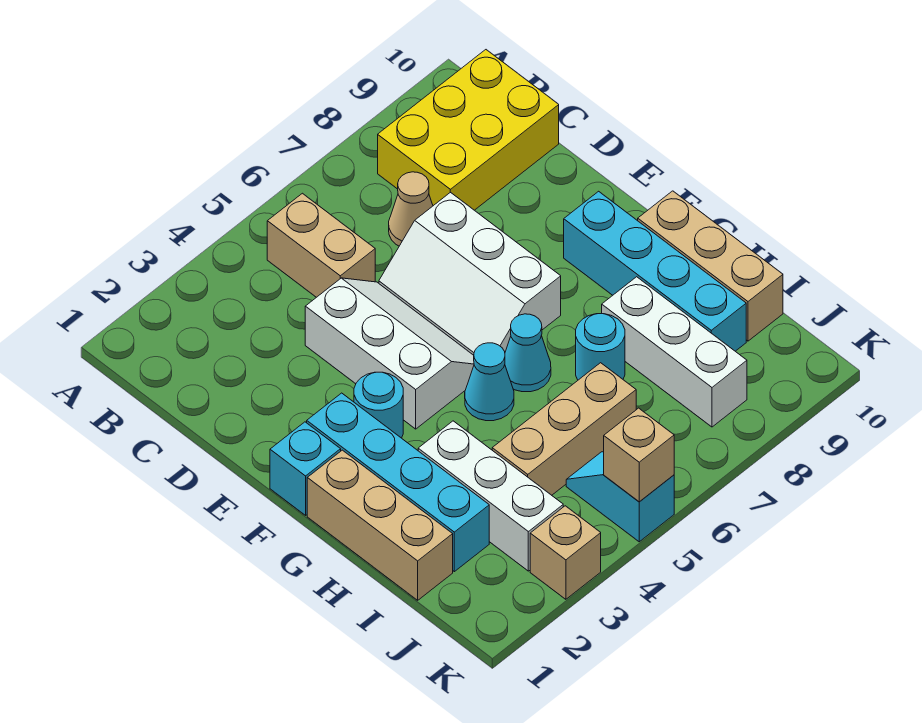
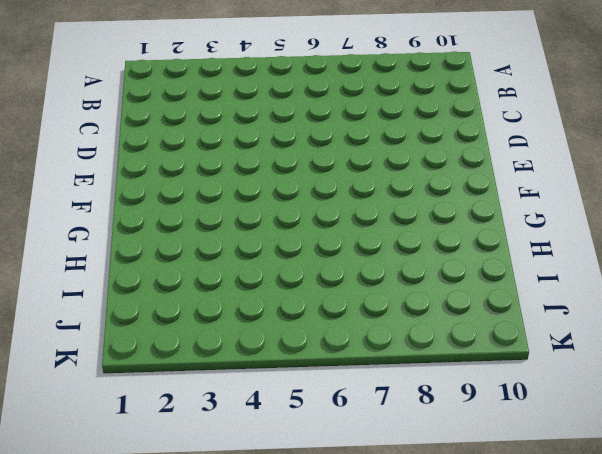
none -> tan brick B5:C5 level 1
none -> yellow brick B8:C10 level 1
none -> tan cone C7 level 1

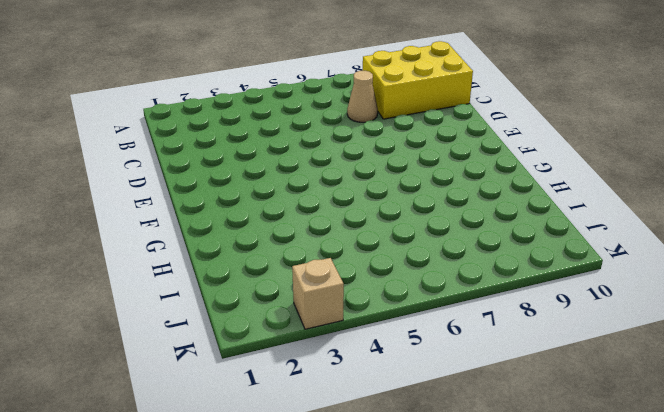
none -> tan brick B5:C5 level 1
none -> white slope D4:F5 level 1 top 4
none -> white slope D6:F7 level 1 top 7

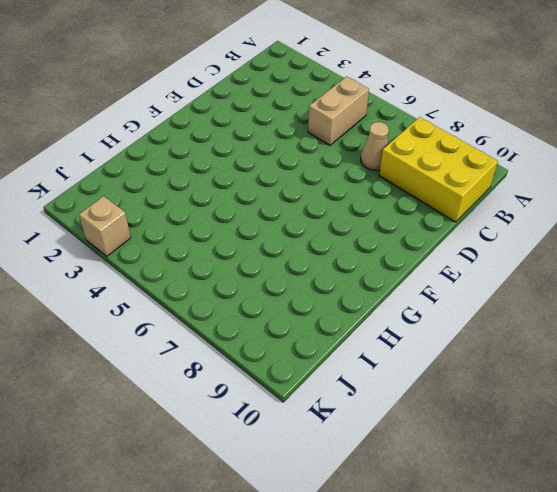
none -> white slope D4:F5 level 1 top 4
none -> white slope D6:F7 level 1 top 7
none -> cyan brick F1 level 1

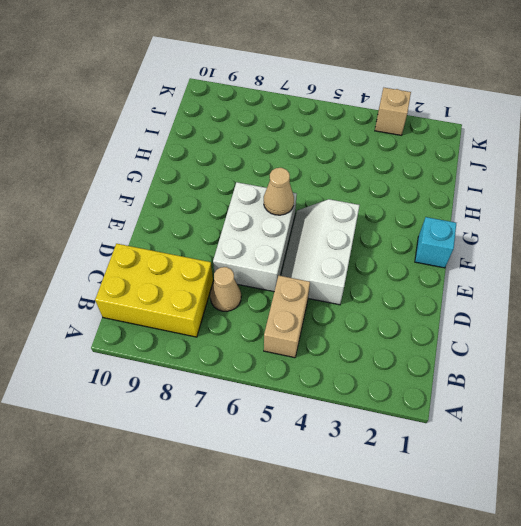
white brick D6:F7 level 1 -> white slope D6:F7 level 1 top 7
tan cone F6 level 2 -> none
none -> cyan brick F2:I2 level 1
none -> cyan round brick F3 level 1
none -> cyan brick F9:I9 level 1

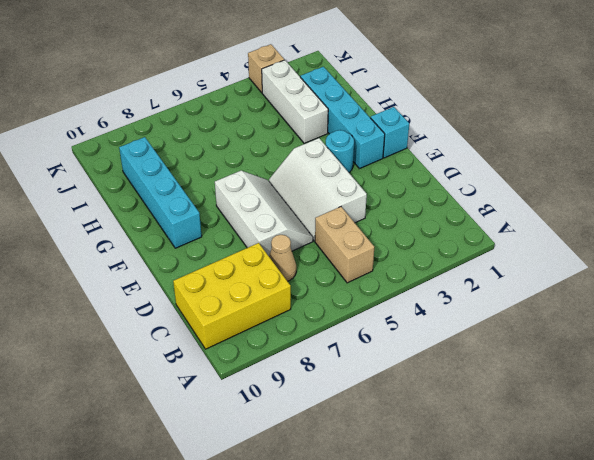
none -> tan brick G1:I1 level 1
none -> cyan cone G5 level 1
none -> cyan cone G6 level 1

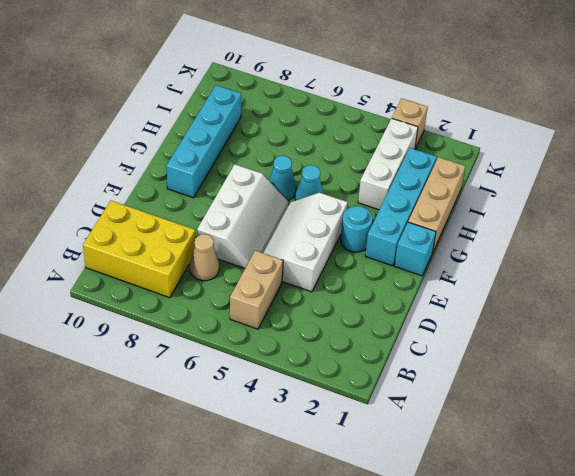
none -> tan brick G10:I10 level 1
none -> cyan round brick H7 level 1
none -> white brick H8:J8 level 1

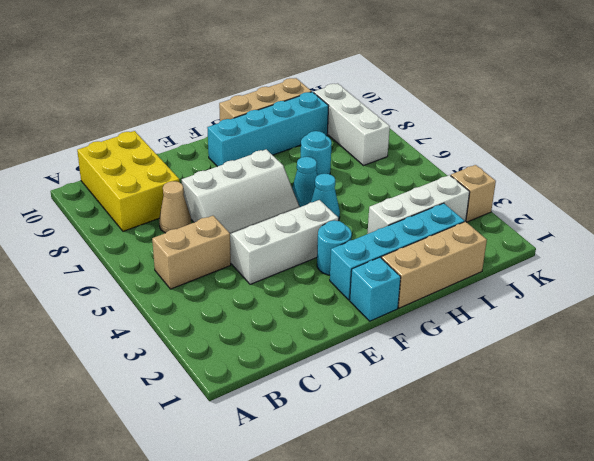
white brick J7:J9 level 1 -> white brick H8:J8 level 1
none -> tan brick I4:I6 level 1
none -> cyan slope J5:K5 level 1 top K
none -> tan brick K5 level 2

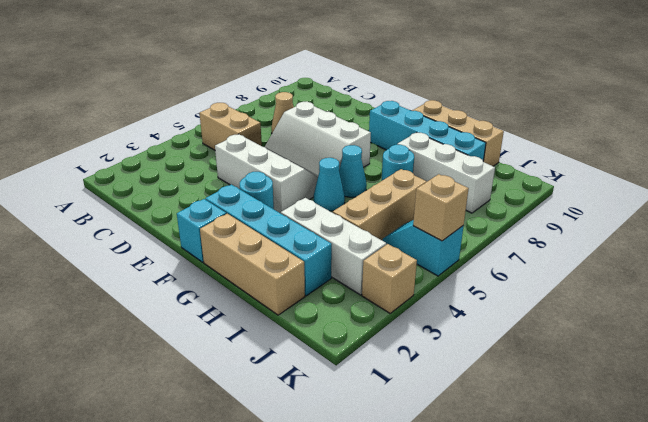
none -> yellow brick B8:C10 level 1

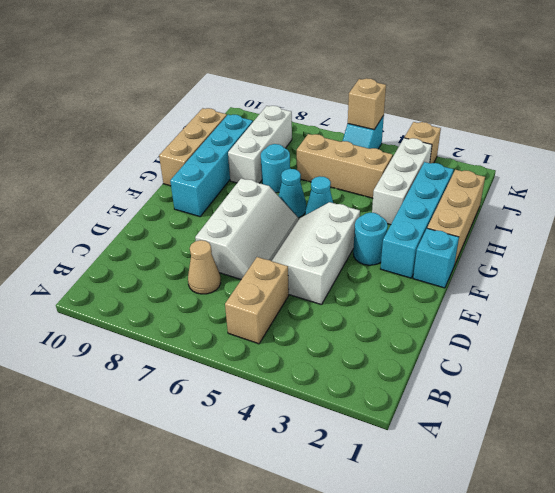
none -> yellow brick B8:C10 level 1

